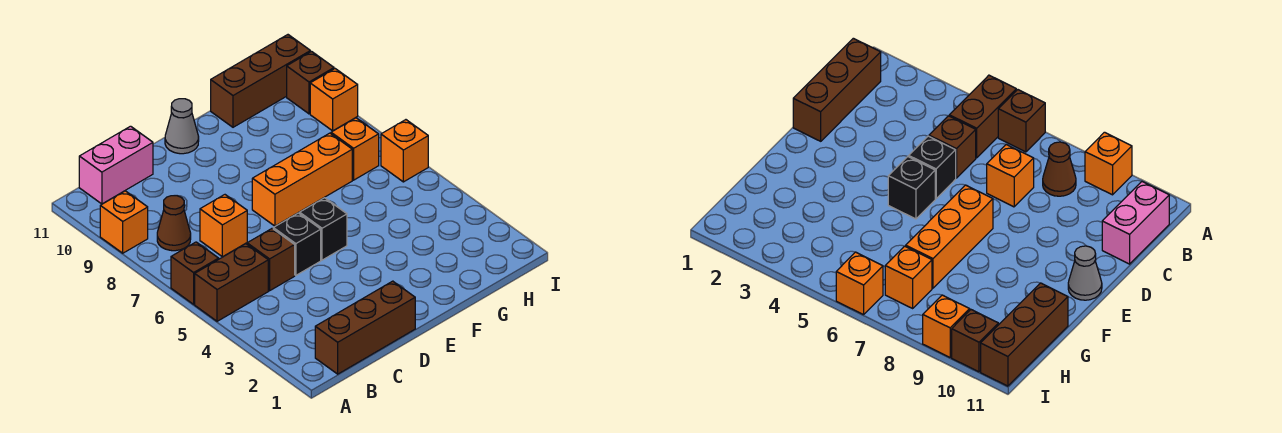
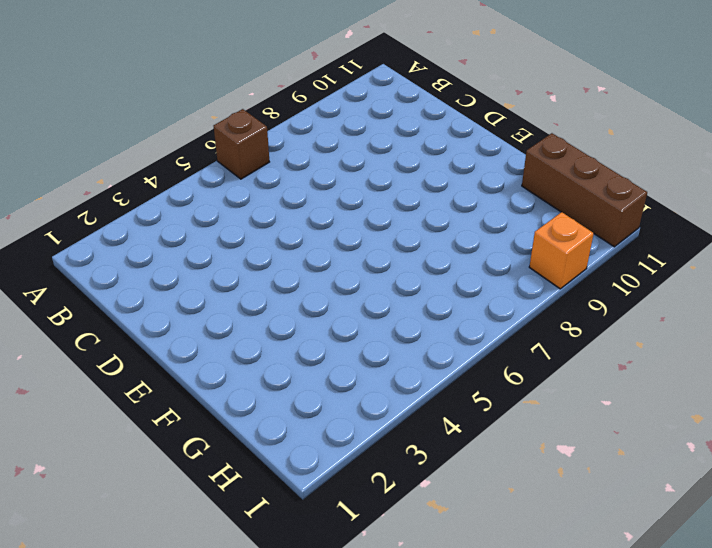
none -> brown brick A5:B5 level 1
none -> orange brick A9 level 1
none -> brown brick B1:D1 level 1

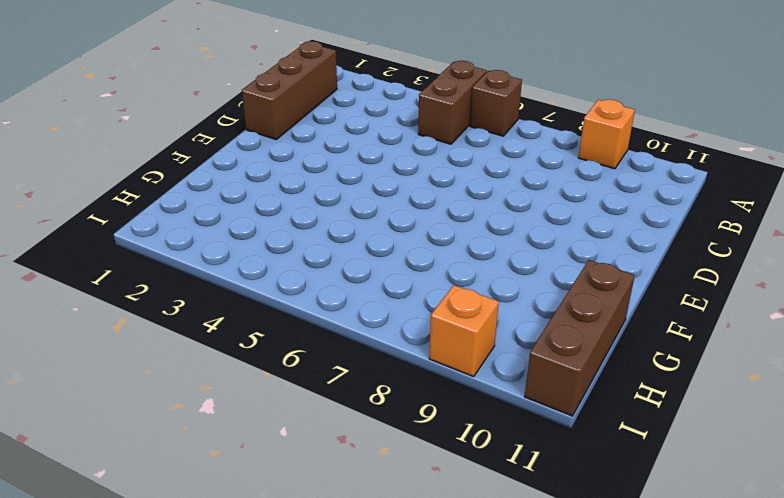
none -> brown cone B8 level 1
none -> pink brick B11:C11 level 1
none -> brown brick C5 level 1

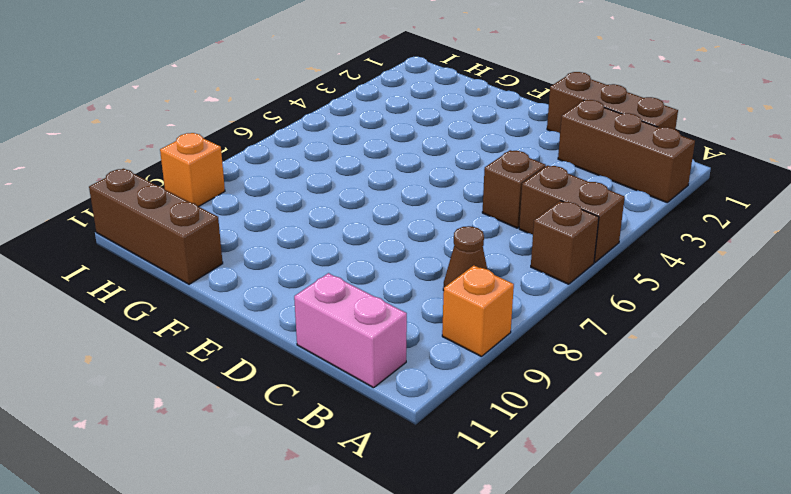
brown brick A2:C2 level 1 -> none
none -> orange brick C7 level 1
none -> black brick D5 level 1
none -> black brick E5 level 1

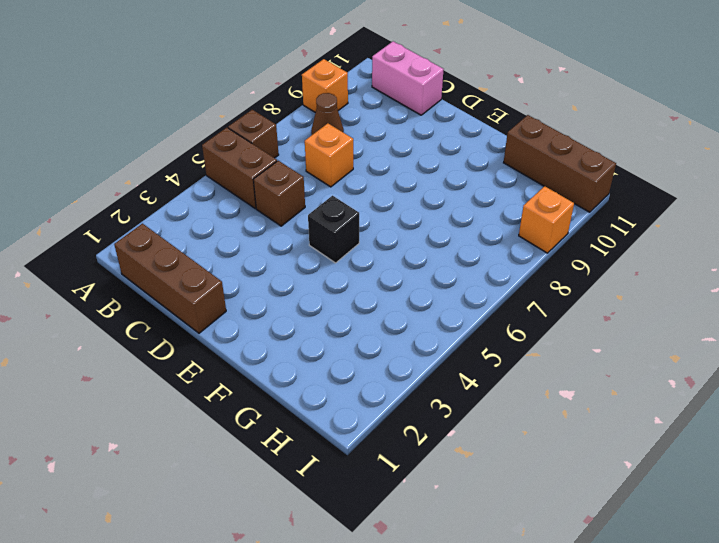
none -> black brick D5 level 1
none -> orange brick E7:G7 level 1
none -> grey cone E11 level 1

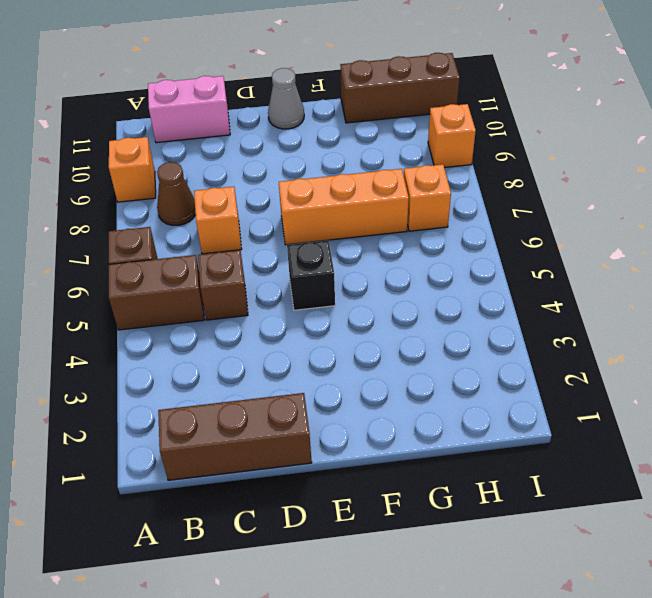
none -> black brick D5 level 1
none -> orange brick I6 level 1
none -> brown brick I10 level 1

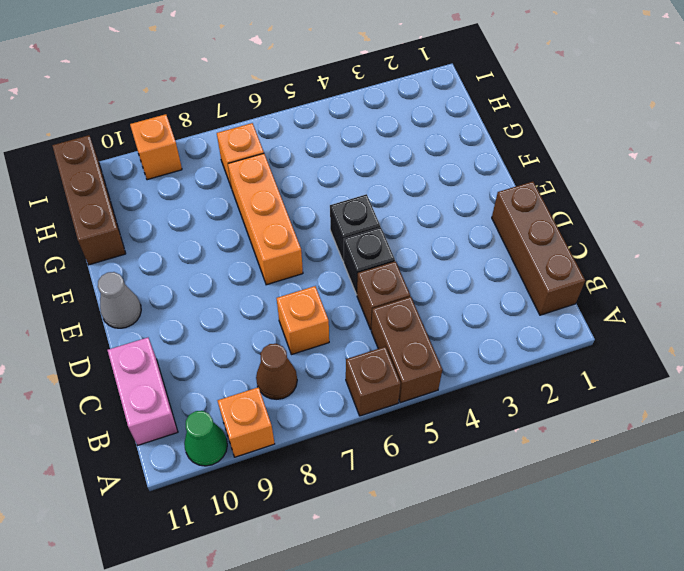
green cone A10 level 1 -> none
none -> orange brick I6 level 1
none -> brown brick I10 level 1

